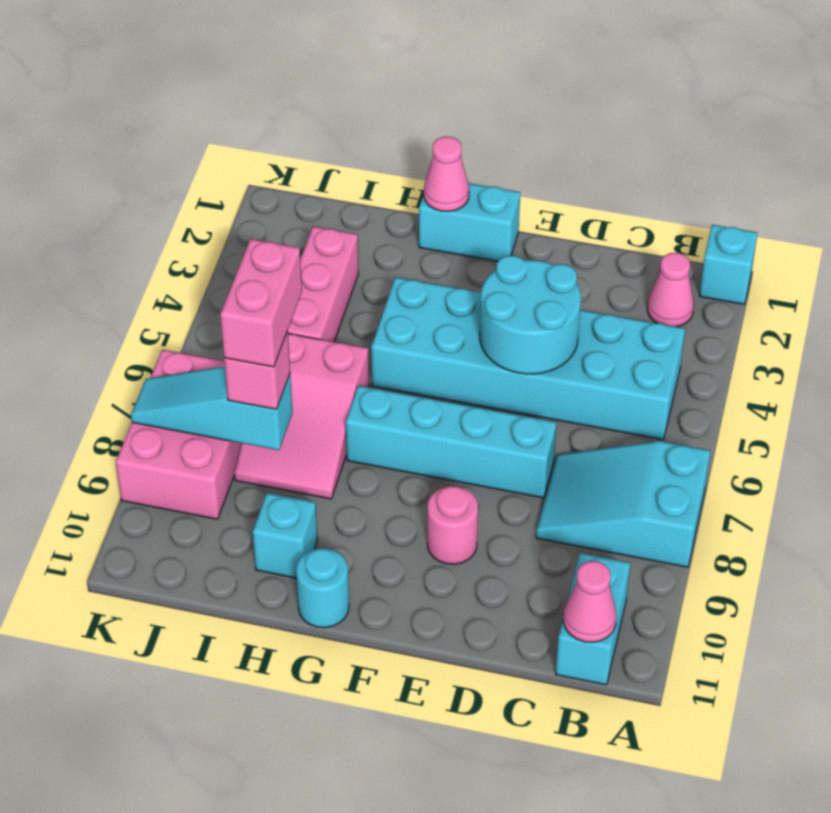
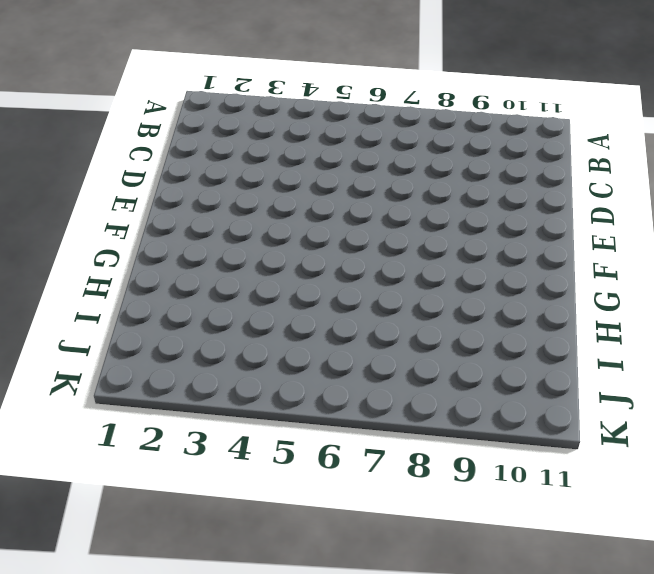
none -> cyan brick A1 level 1
none -> cyan slope A7:C8 level 1 top A
none -> pink cone B2 level 1

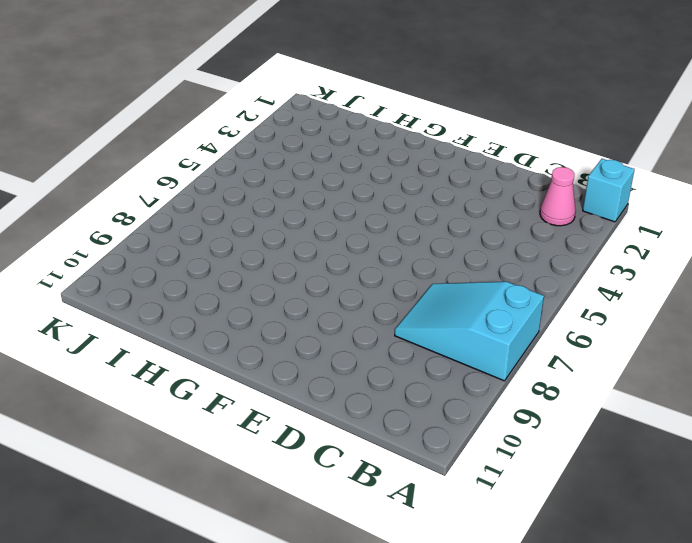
none -> cyan brick B4:G5 level 1
none -> cyan brick B10:B11 level 1
none -> cyan brick D7:G7 level 1

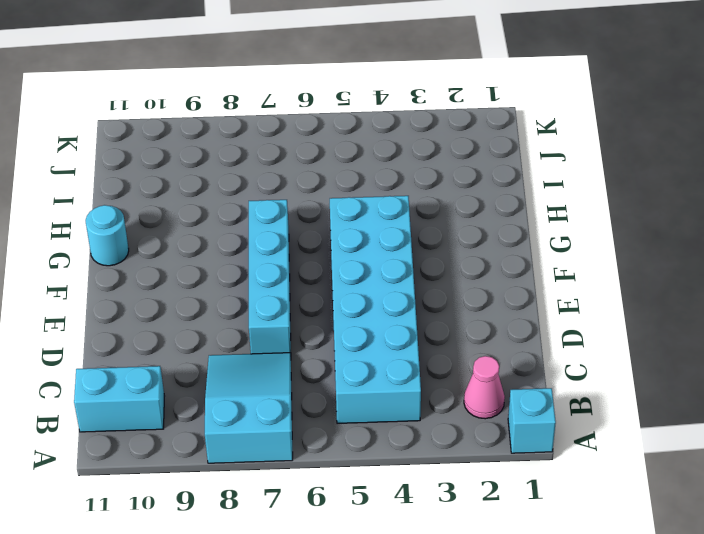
none -> pink round brick E9 level 1
none -> cyan brick F1:G1 level 1
none -> pink slope H6:I8 level 1 top 6

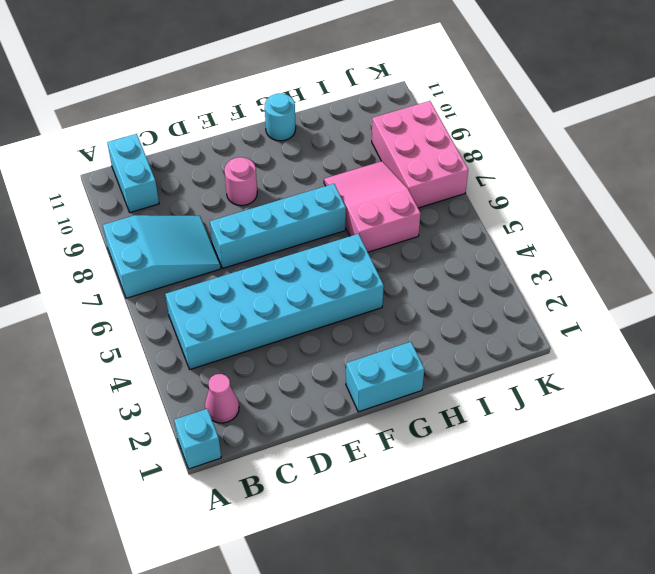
none -> cyan brick H10 level 1
none -> pink brick I3:I5 level 1
none -> pink cone B11 level 2

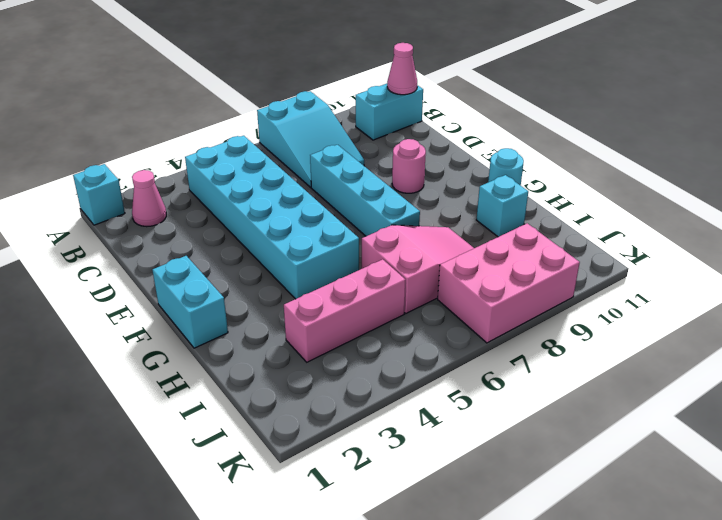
none -> cyan round brick D4:E5 level 2
none -> pink cone G1 level 2
none -> cyan slope I8:K8 level 2 top I

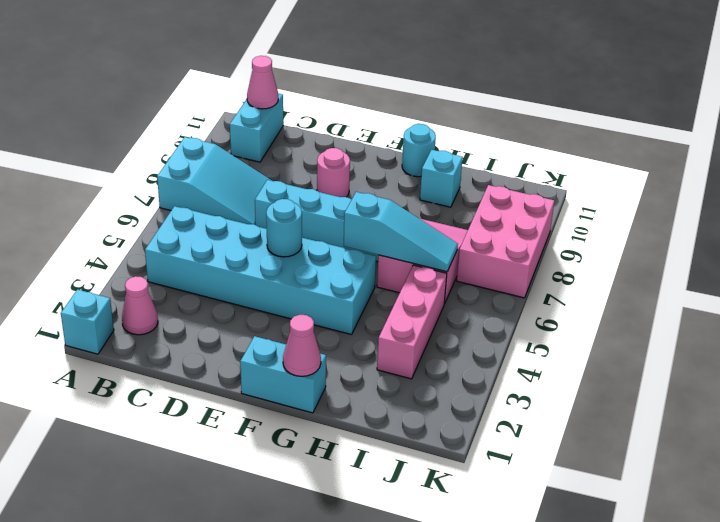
cyan round brick E5 level 2 -> cyan round brick D4:E5 level 2
cyan slope G6:I6 level 2 top G -> cyan slope I8:K8 level 2 top I
none -> pink brick I8 level 3
none -> pink brick I7:I8 level 4

